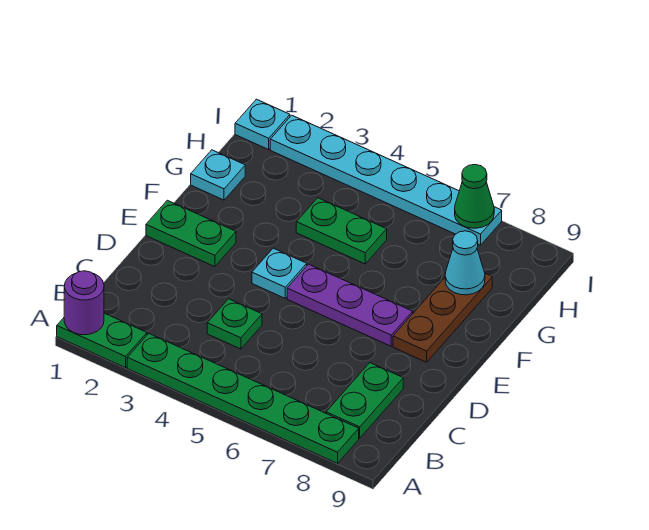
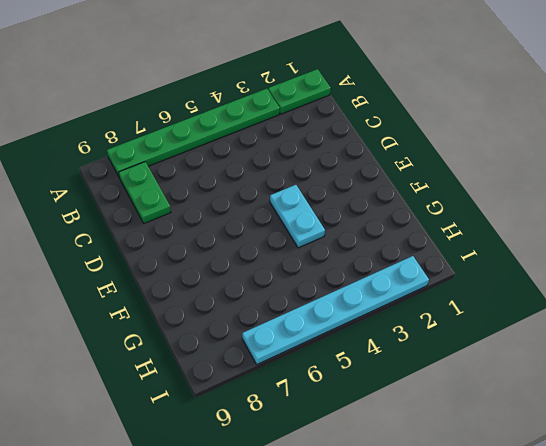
cyan plate E4:F4 level 1 -> cyan plate E4 level 1
none -> green plate C4 level 1
none -> green plate E1:E2 level 1
none -> purple plate E5:E7 level 1

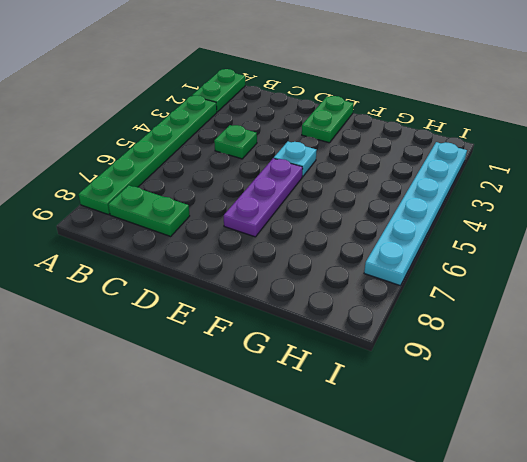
none -> brown plate E8:G8 level 1
none -> cyan plate G1 level 1
none -> green plate G4:G5 level 1

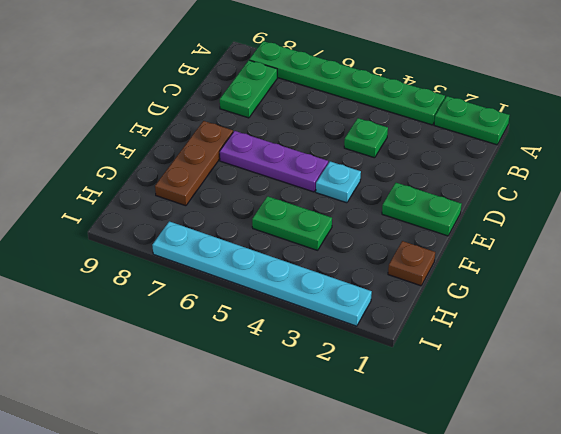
brown plate G1 level 1 -> cyan plate G1 level 1
none -> cyan plate I1 level 1
none -> purple round brick A1 level 2
none -> cyan cone G8 level 2

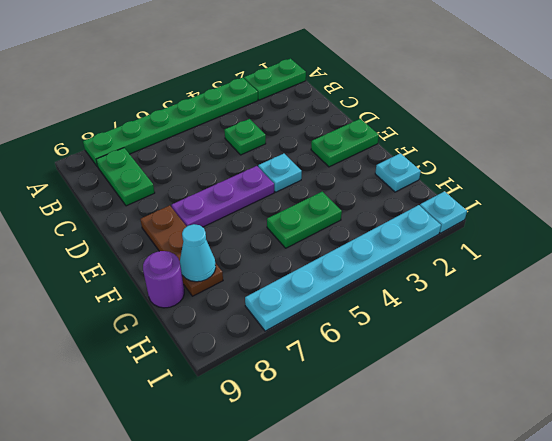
purple round brick G9 level 1 -> purple round brick A1 level 2
none -> green cone I7 level 2

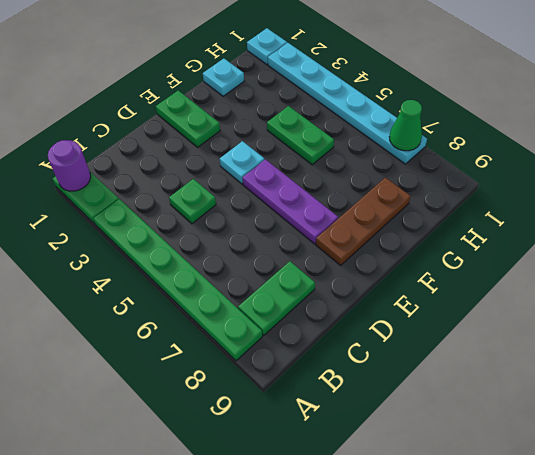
none -> cyan cone G8 level 2

